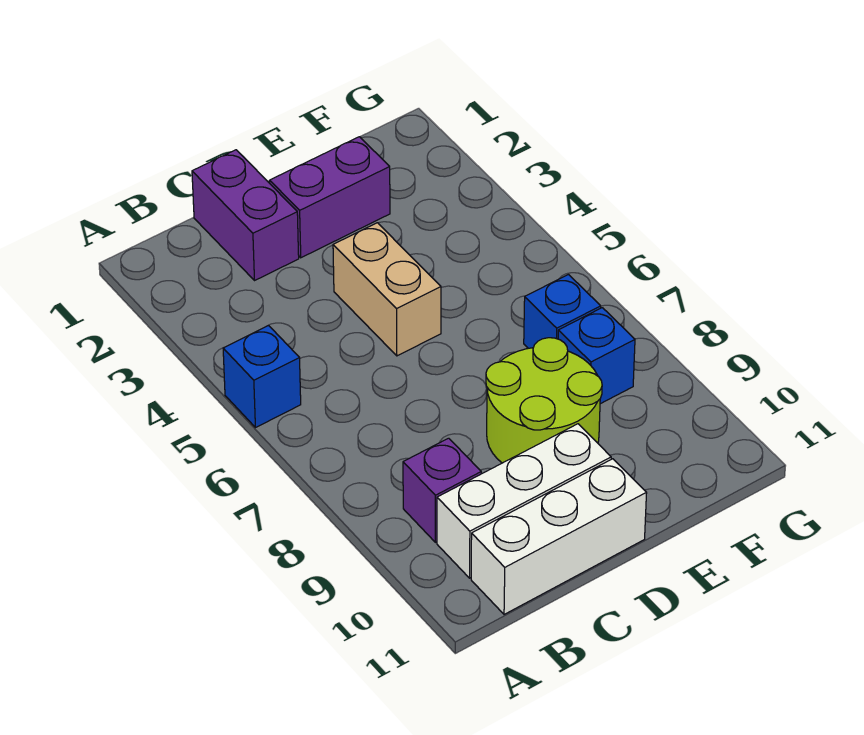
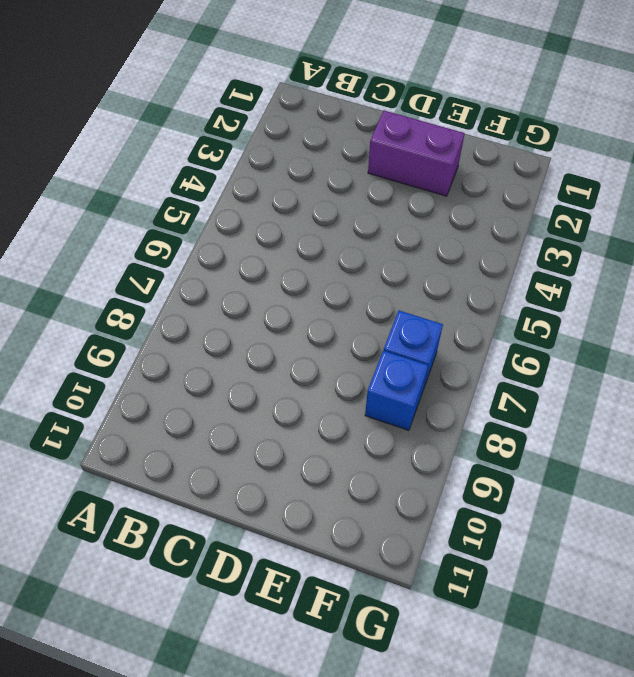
none -> blue brick A5 level 1
none -> purple brick B9 level 1

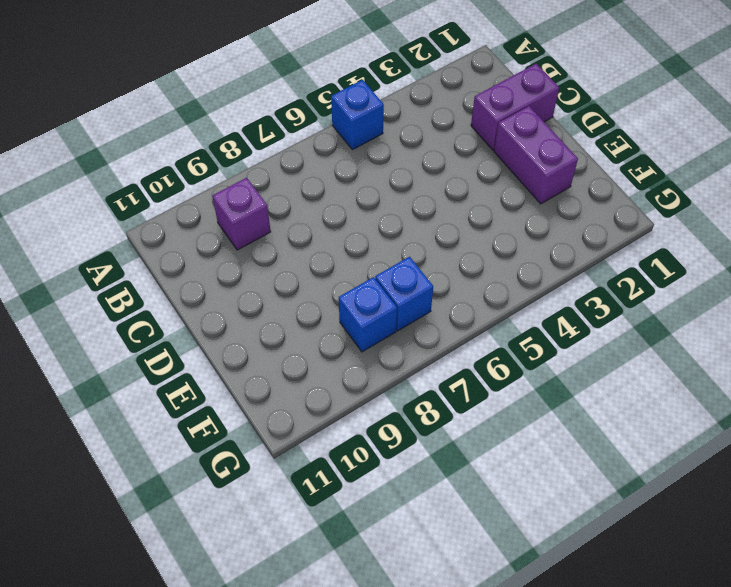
none -> white brick B10:D10 level 1
none -> white brick B11:D11 level 1

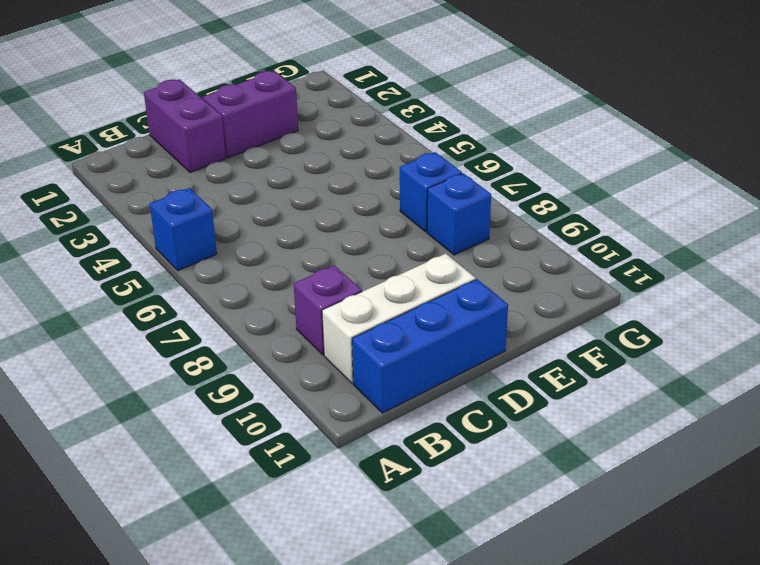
blue brick B11:D11 level 1 -> white brick B11:D11 level 1
none -> tan brick D4:D5 level 1
none -> lime round brick D8:E9 level 1

